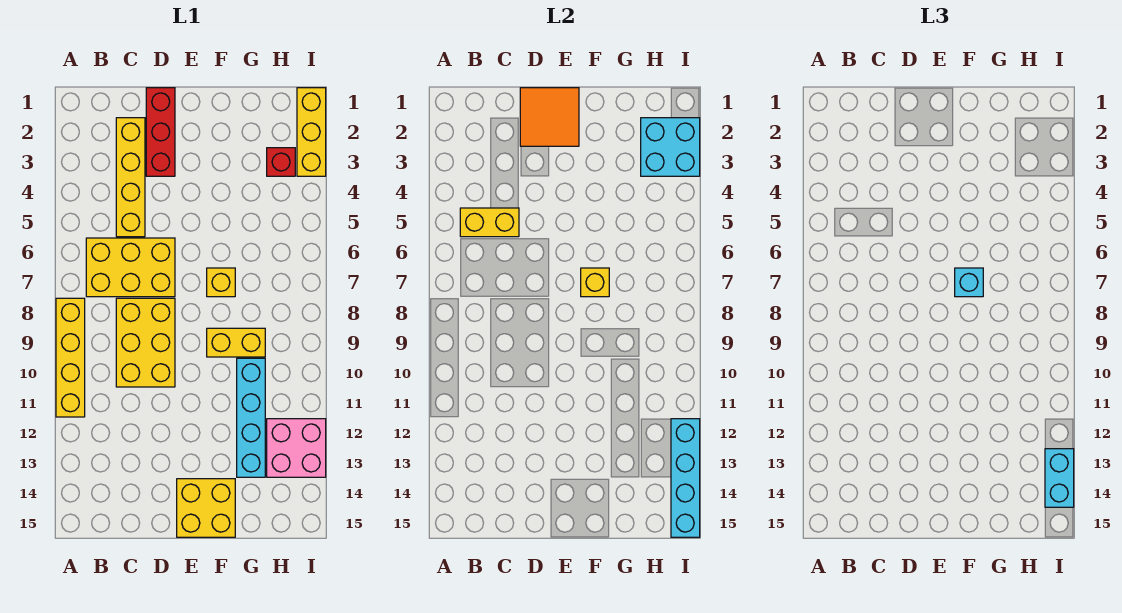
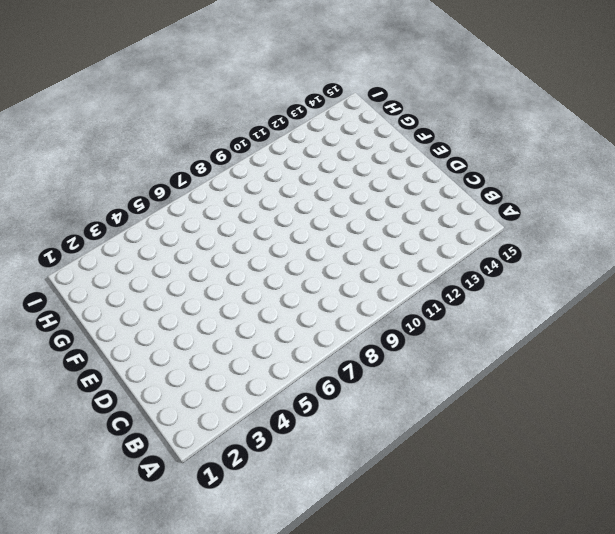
none -> yellow brick A8:A11 level 1
none -> yellow brick B6:D7 level 1
none -> yellow brick C2:C5 level 1

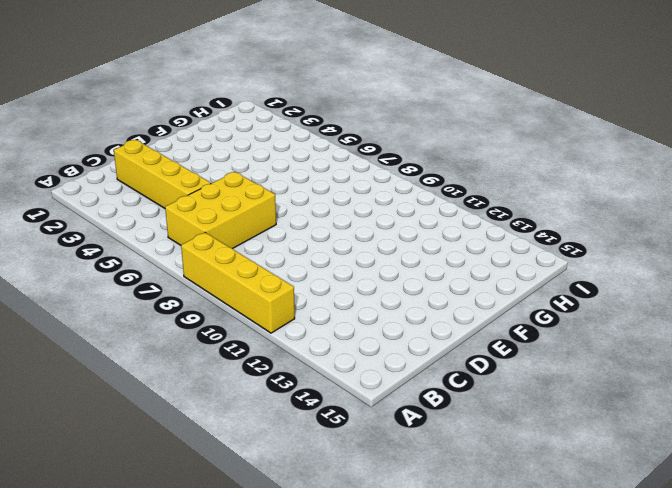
none -> yellow brick C8:D10 level 1
none -> red brick D1:D3 level 1
none -> yellow brick E14:F15 level 1

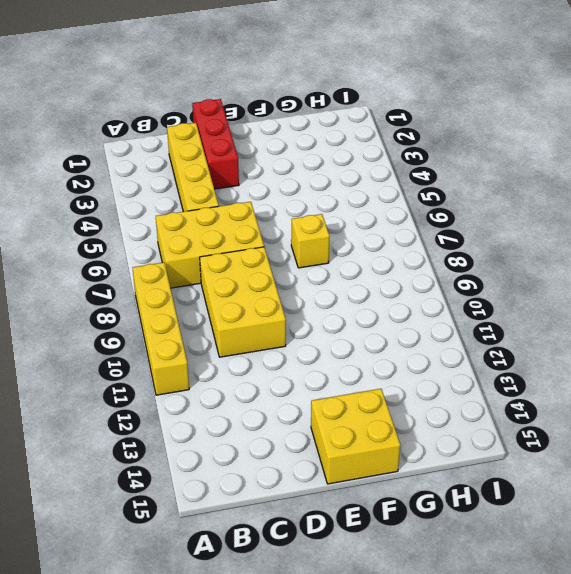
none -> yellow brick F9:G9 level 1
none -> cyan brick G10:G13 level 1
none -> red brick H3 level 1

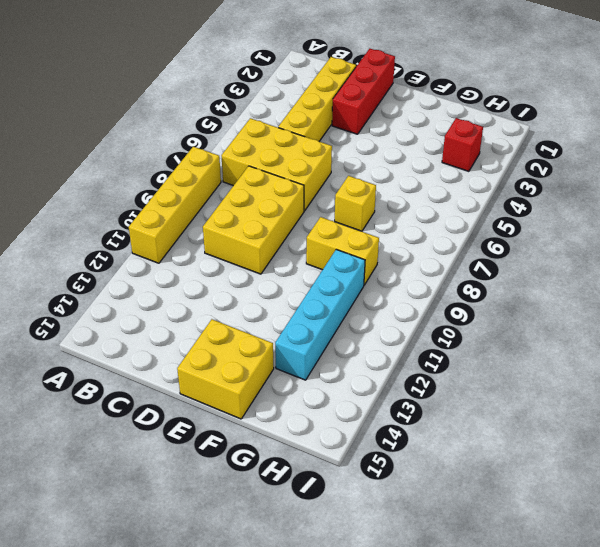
none -> pink brick H12:I13 level 1
none -> yellow brick I1:I3 level 1
none -> yellow brick B5:C5 level 2

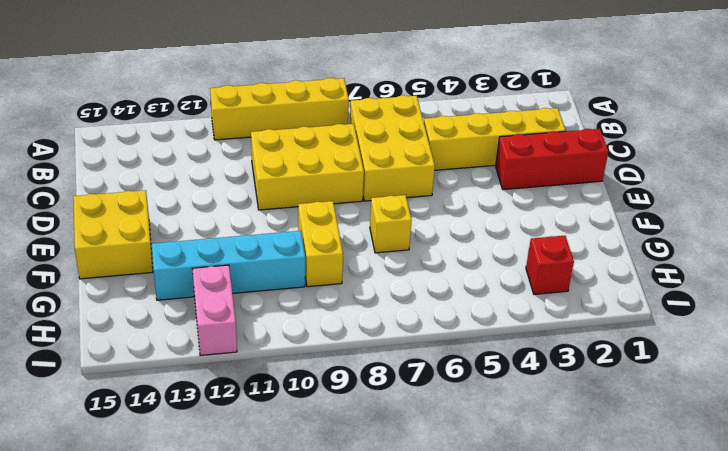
pink brick H12:I12 level 1 -> pink brick H12:I13 level 1
none -> yellow brick I1:I3 level 1
none -> yellow brick B5:C5 level 2
none -> orange tile D1:E2 level 2

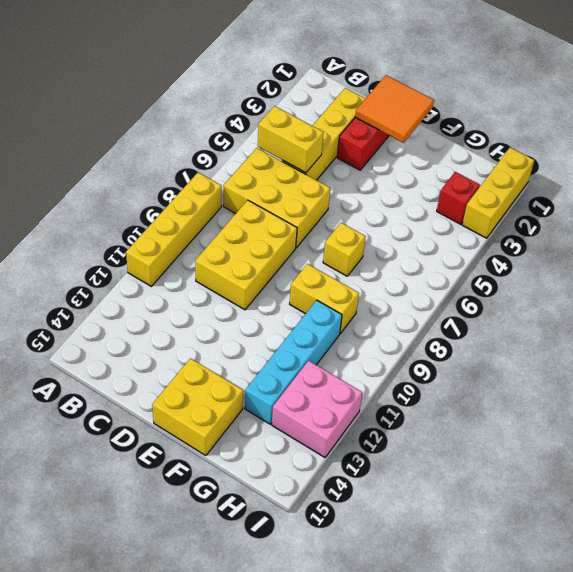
none -> yellow brick F7 level 2
none -> cyan brick H2:I3 level 2
none -> cyan brick I12:I15 level 2

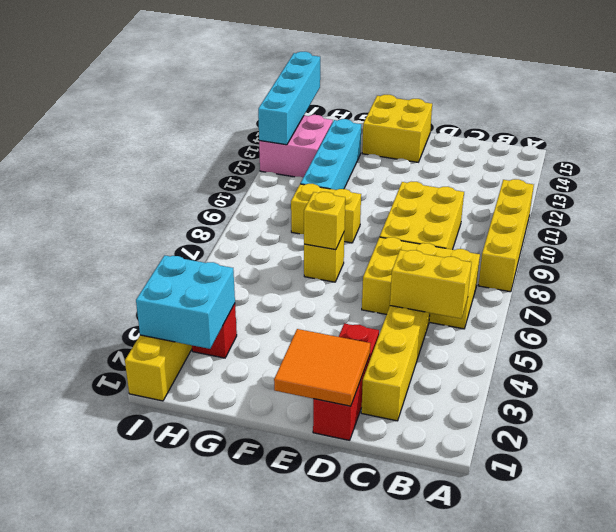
none -> cyan brick F7 level 3
none -> cyan brick I13:I14 level 3

